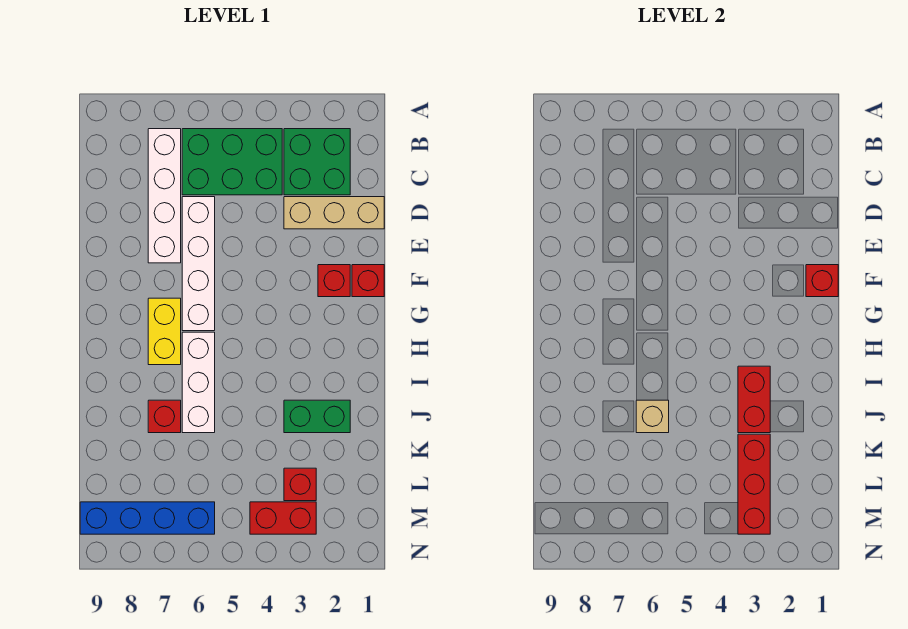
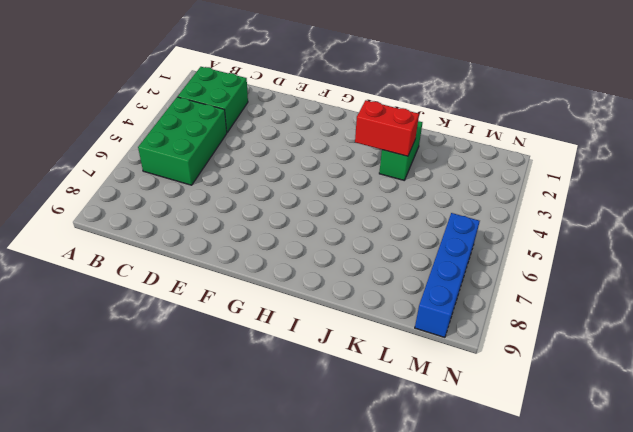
none -> white brick B7:E7 level 1
none -> tan brick D1:D3 level 1
none -> white brick D6:G6 level 1

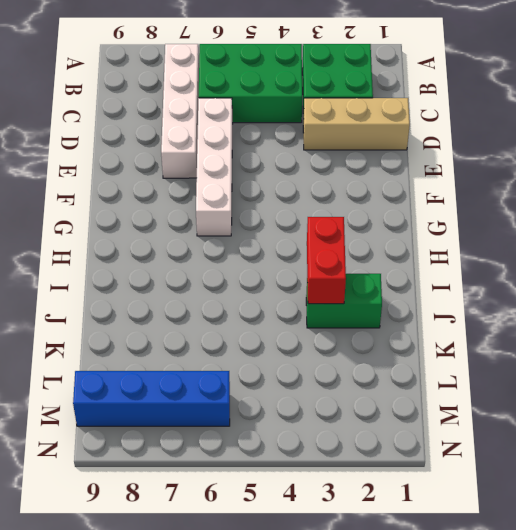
none -> red brick F1 level 1
none -> red brick F2 level 1
none -> yellow brick G7:H7 level 1

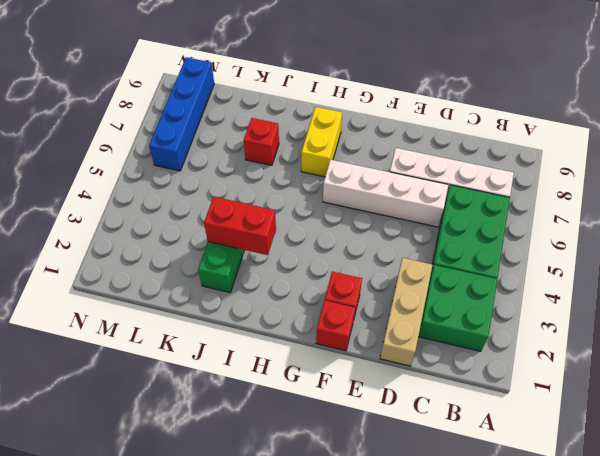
yellow brick H7:H8 level 1 -> yellow brick G7:H7 level 1
none -> white brick H6:J6 level 1
none -> red brick L3 level 1
none -> red brick M3:M4 level 1

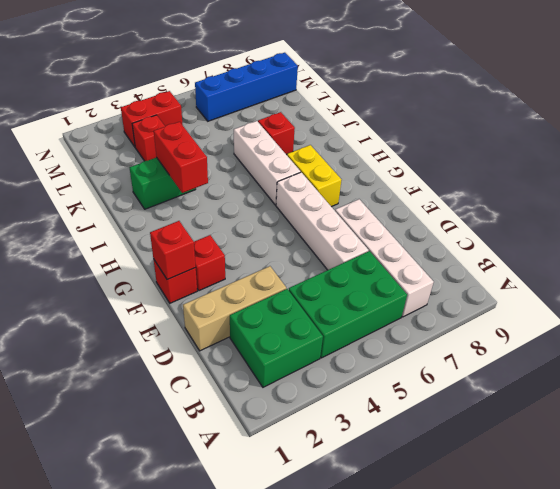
none -> tan brick J6 level 2
none -> red brick K3:M3 level 2

